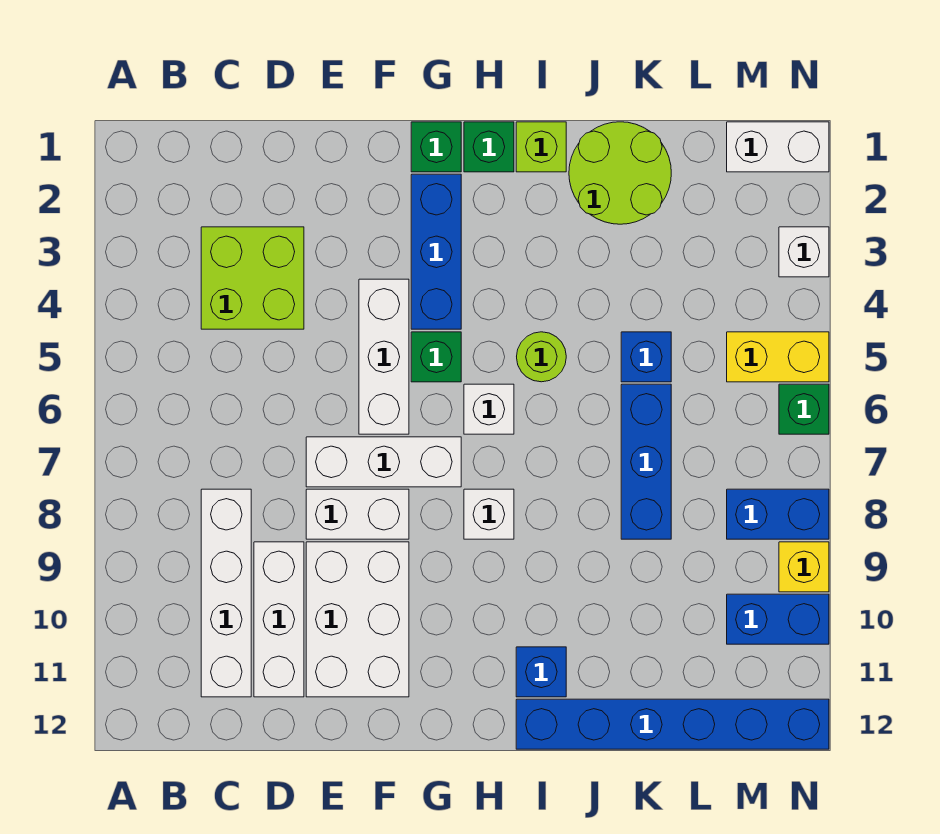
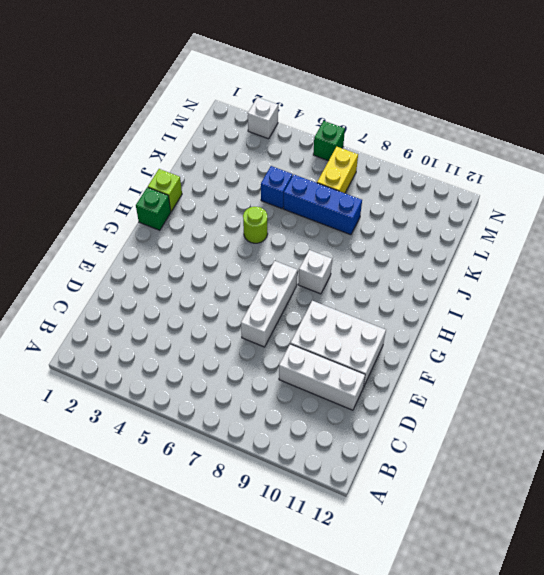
yellow brick L7:M7 level 1 -> yellow brick M5:N5 level 1
none -> lime brick C3:D4 level 1
none -> white brick C8:C11 level 1
none -> white brick E8:F8 level 1

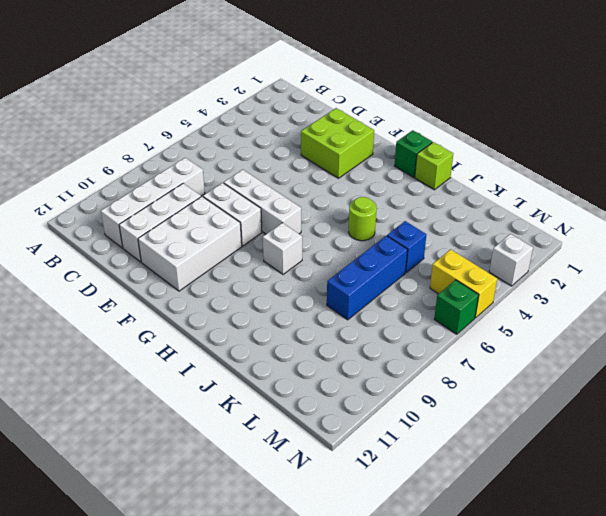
lime brick E2:F3 level 1 -> lime brick C3:D4 level 1
none -> white brick F4:F6 level 1
none -> green brick G1 level 1
none -> blue brick G2:G4 level 1

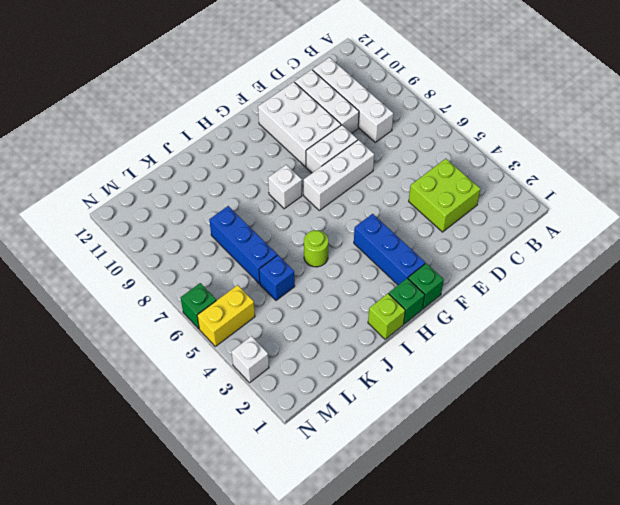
none -> white brick F4:F6 level 1
none -> green brick G5 level 1
none -> white brick H6 level 1

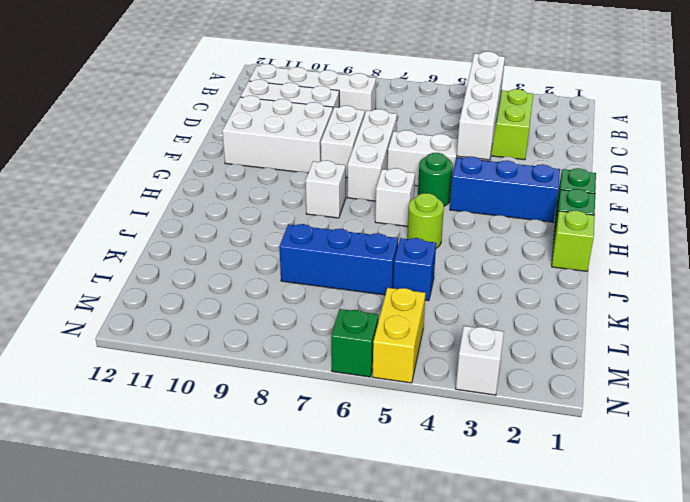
white brick C4:F4 level 2 -> none
green round brick G5 level 1 -> green brick G5 level 1
none -> blue brick I11 level 1
none -> blue brick I12:N12 level 1
none -> lime round brick J1:K2 level 1

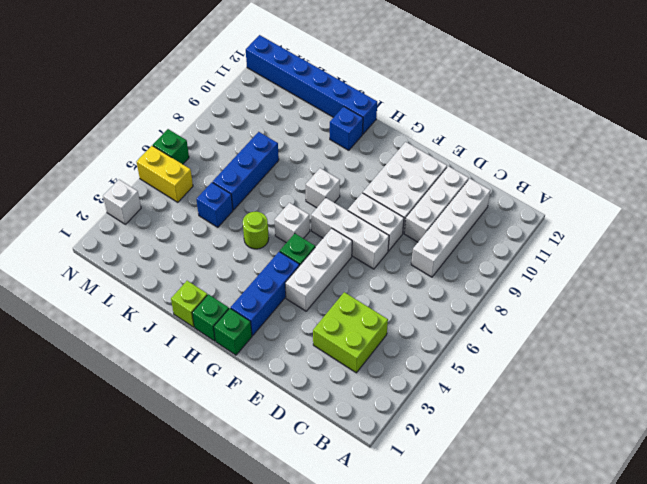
none -> lime round brick J1:K2 level 1
none -> white brick M1:N1 level 1
none -> blue brick M8:N8 level 1

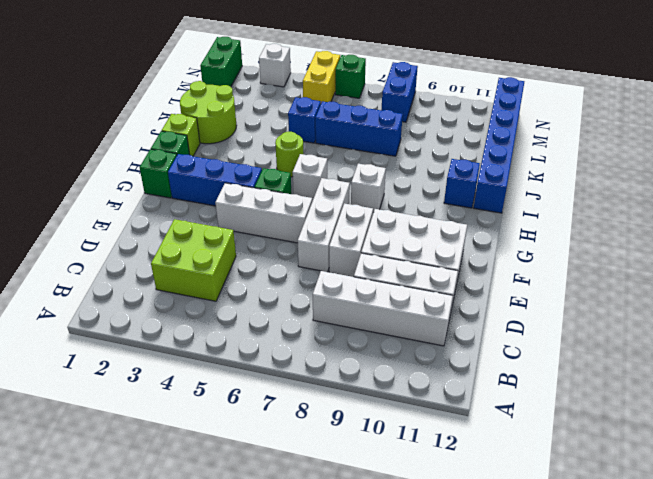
green brick M1:N1 level 1 -> white brick M1:N1 level 1
none -> blue brick M10:N10 level 1
none -> yellow brick N9 level 1

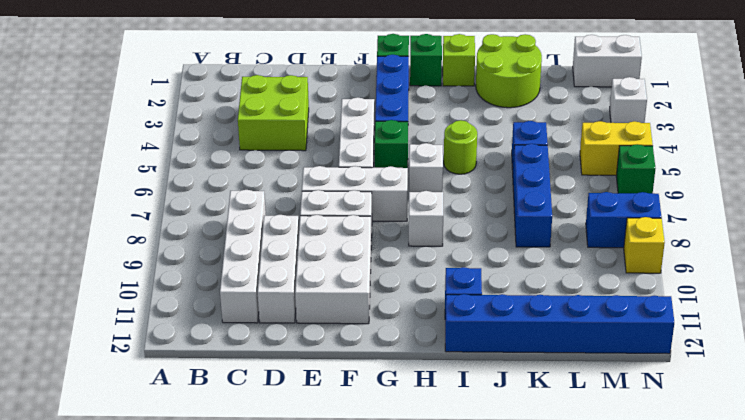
none -> blue brick M10:N10 level 1

